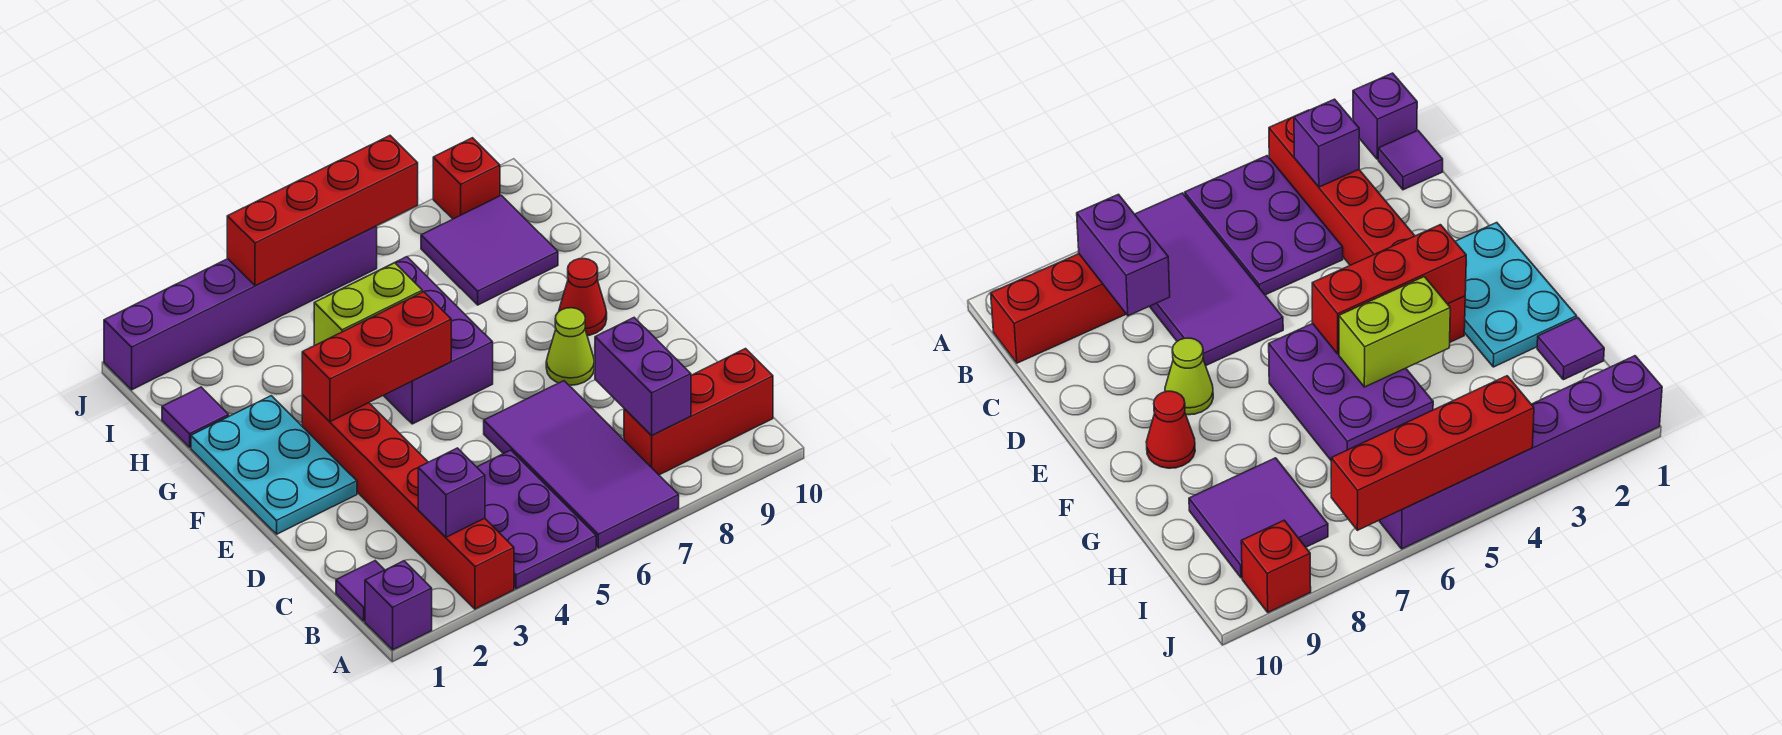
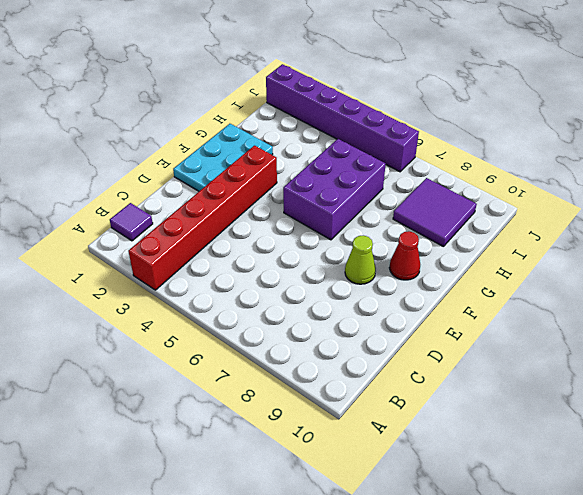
none -> purple brick A1 level 1
none -> purple plate A4:C5 level 1
none -> purple tile A6:D7 level 1

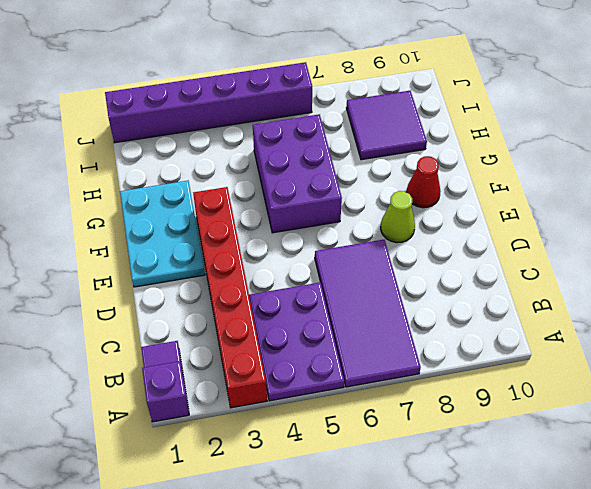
none -> red brick B8:B10 level 1
none -> purple tile H1 level 1
none -> red brick J9 level 1

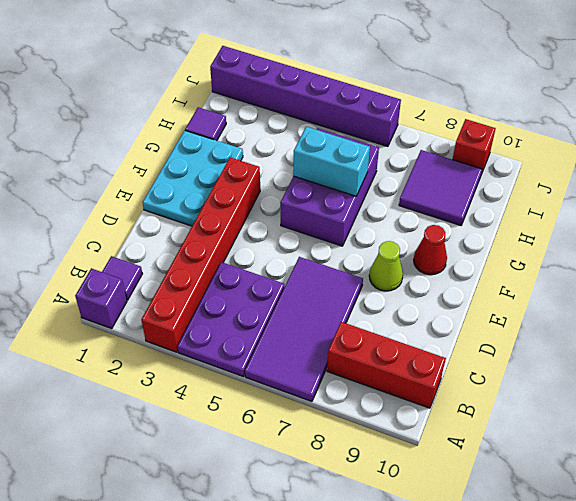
cyan brick G5:G6 level 2 -> lime brick G4:G5 level 2
none -> purple brick B3 level 2
none -> purple brick B8:C8 level 2
none -> red brick F3:F5 level 2

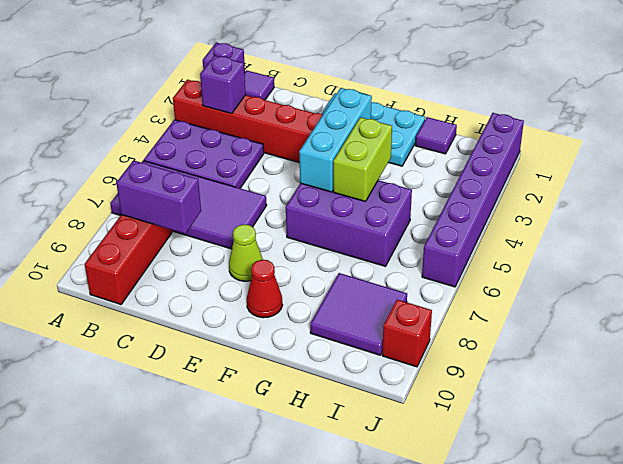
cyan brick F3:F5 level 2 -> red brick F3:F5 level 2
none -> red brick J4:J7 level 2

